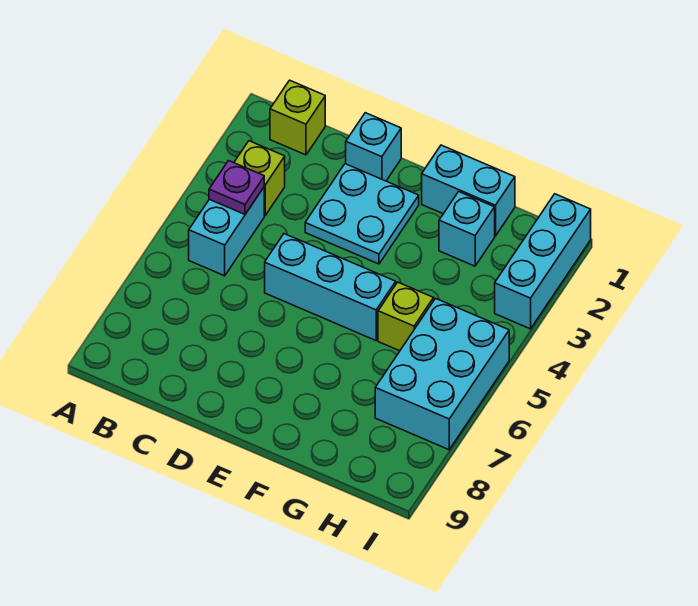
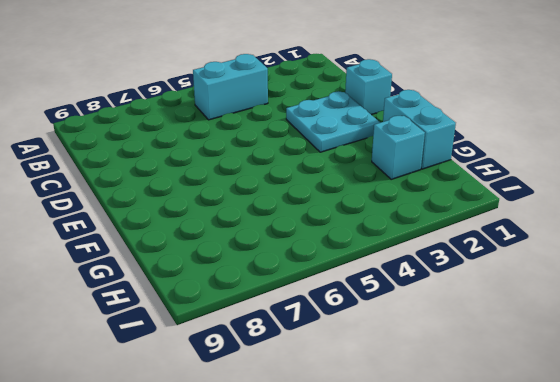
none -> lime brick B1 level 1
none -> lime brick B3 level 1
none -> cyan brick D5:F5 level 1

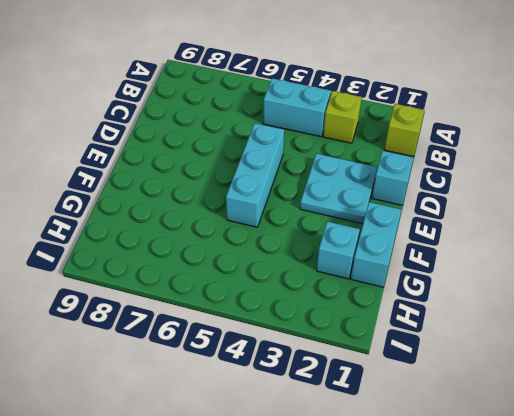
none -> lime brick G5 level 1
none -> cyan brick H5:I7 level 1
none -> cyan brick I1:I3 level 1

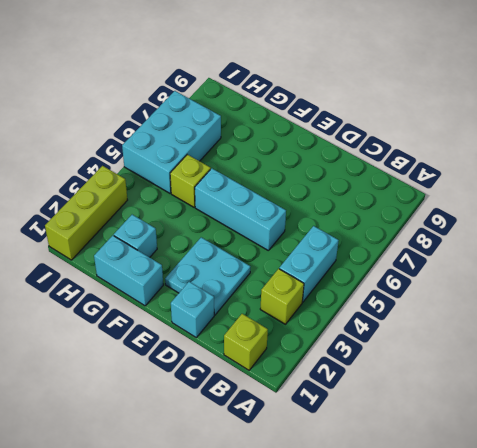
lime brick I1:I3 level 1 -> cyan brick I1:I3 level 1
none -> purple plate B4 level 2

